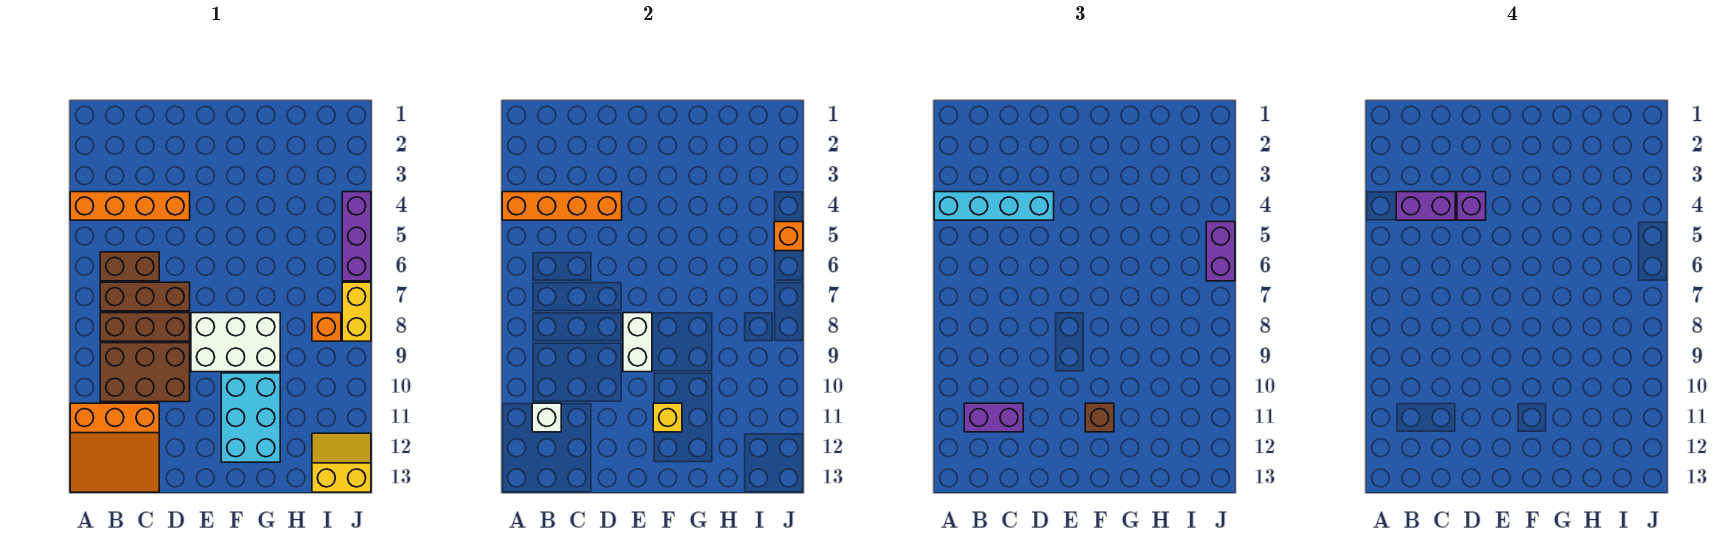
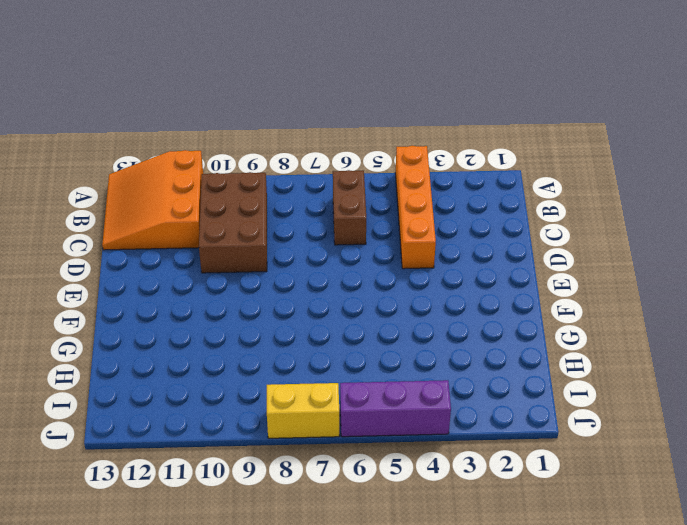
none -> brown brick B7:D7 level 1
none -> brown brick B8:D8 level 1
none -> white brick E8:G9 level 1

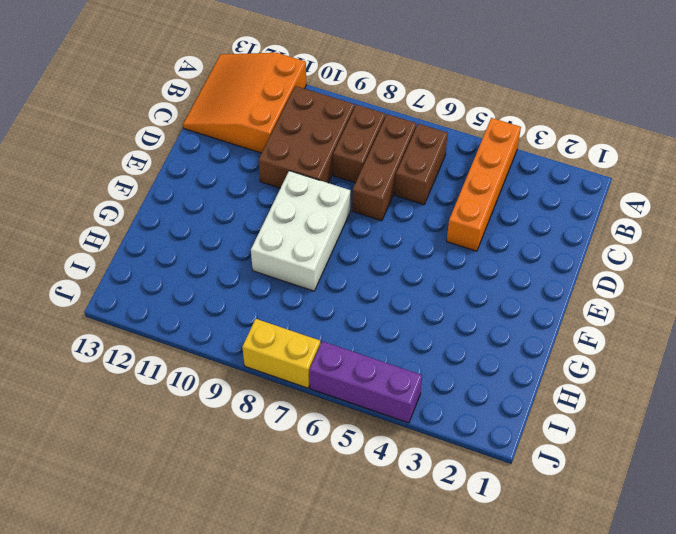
brown brick B8:C8 level 1 -> brown brick B8:D8 level 1
none -> cyan brick F10:G12 level 1
none -> orange brick I8 level 1
none -> yellow slope I12:J13 level 1 top 13

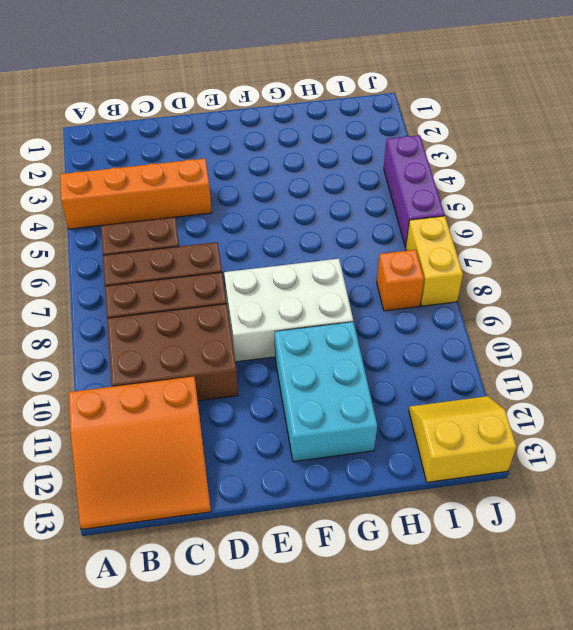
none -> orange brick A4:D4 level 2
none -> white brick B11 level 2
none -> white brick E8:E9 level 2

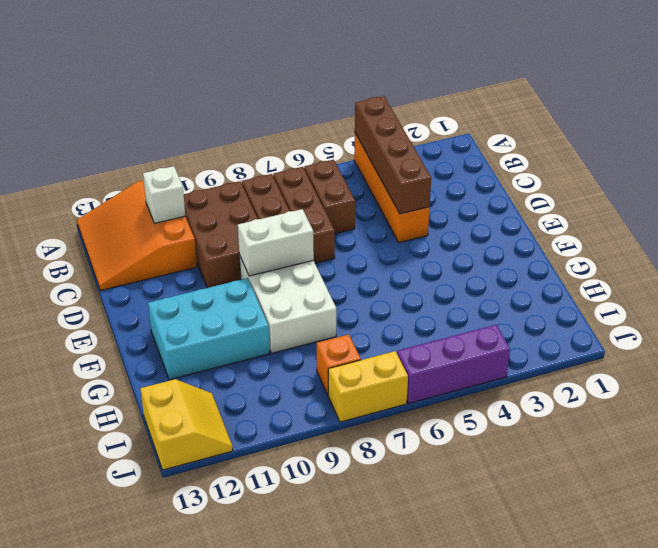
brown brick A4:D4 level 2 -> orange brick A4:D4 level 2
none -> yellow brick F11 level 2
none -> orange brick J5 level 2
none -> cyan brick A4:D4 level 3

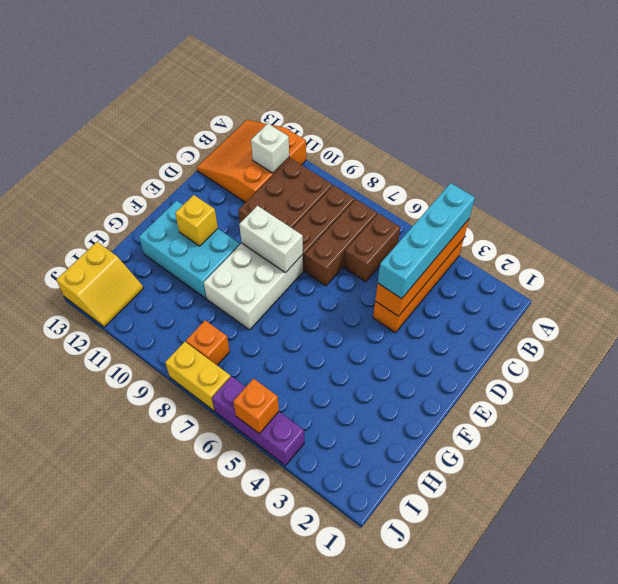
none -> purple brick B11:C11 level 3
none -> brown brick F11 level 3
none -> purple brick J5:J6 level 3

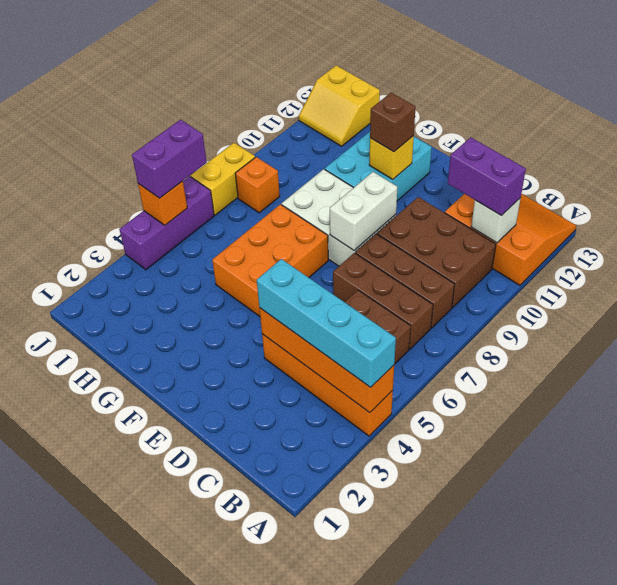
orange brick F5:G7 level 1 -> none
none -> purple brick B4:C4 level 4
none -> purple brick D4 level 4

